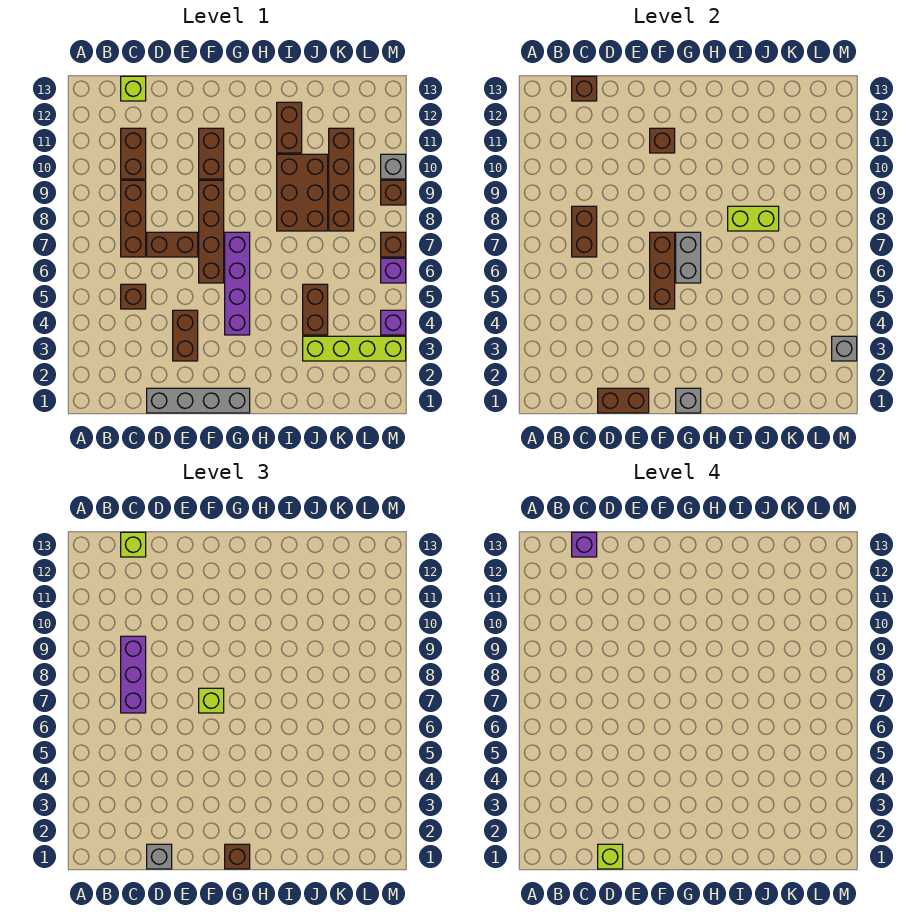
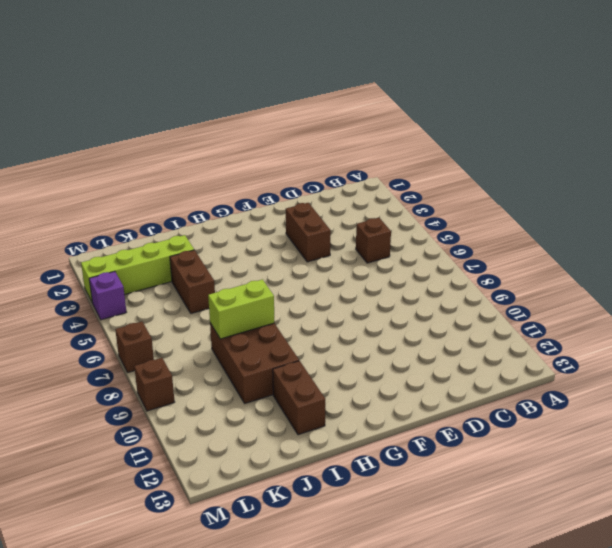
none -> brown brick C7:C9 level 1
none -> brown brick C10:C11 level 1
none -> lime brick C13 level 1
none -> grey brick D1:G1 level 1

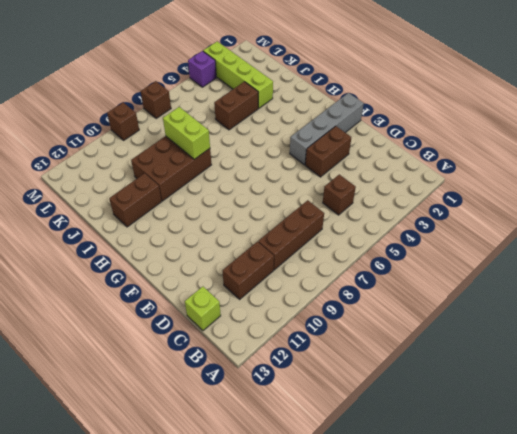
grey brick F1:F4 level 1 -> grey brick D1:G1 level 1
none -> brown brick D7:E7 level 1
none -> brown brick F6:F9 level 1
none -> brown brick F10:F11 level 1
none -> purple brick G4:G7 level 1

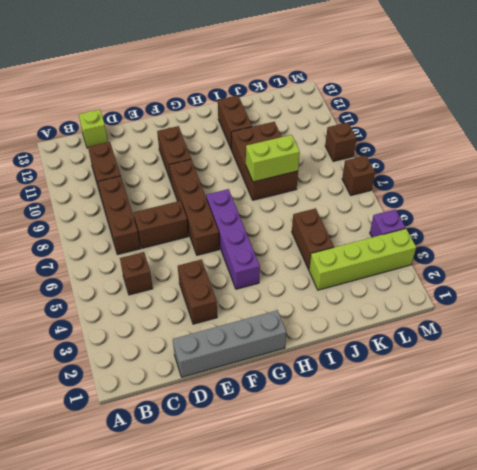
none -> brown brick K8:K11 level 1
none -> purple brick M6 level 1
none -> grey brick M10 level 1
none -> brown brick C7:C8 level 2

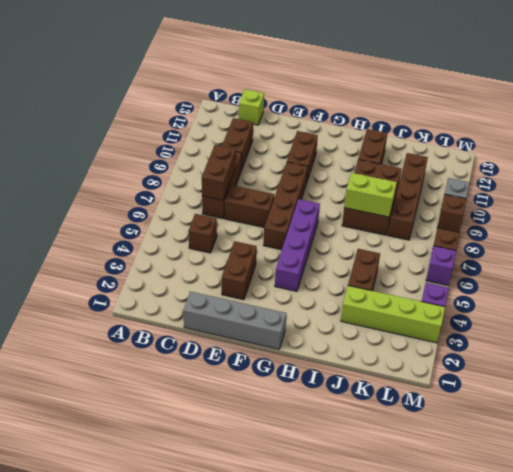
none -> brown brick C13 level 2
none -> brown brick D1:E1 level 2
none -> brown brick F5:F7 level 2
none -> brown brick F11 level 2

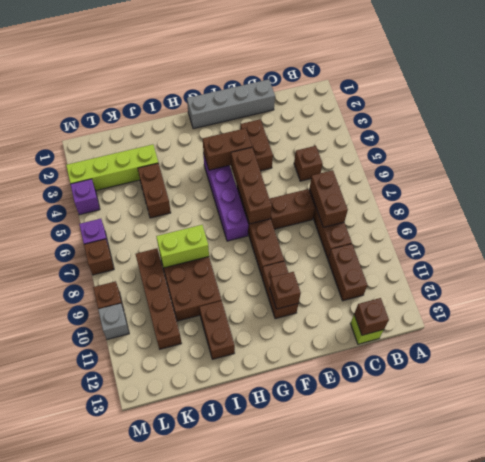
brown brick F4:G4 level 2 -> brown brick D1:E1 level 2
none -> grey brick G1 level 2
none -> grey brick G6:G7 level 2
none -> grey brick M3 level 2
none -> purple brick C7:C9 level 3

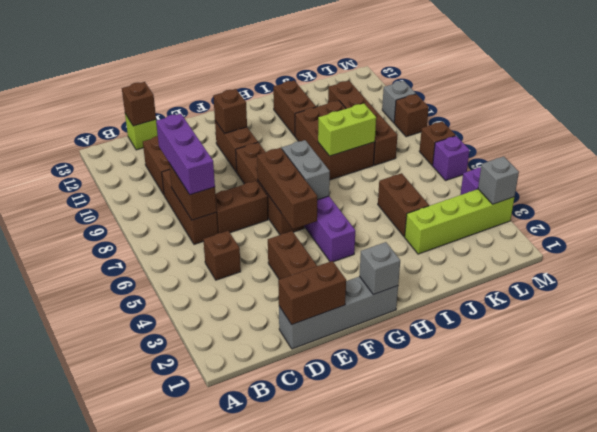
none -> lime brick C13 level 3
none -> grey brick D1 level 3
none -> lime brick F7 level 3
none -> brown brick G1 level 3

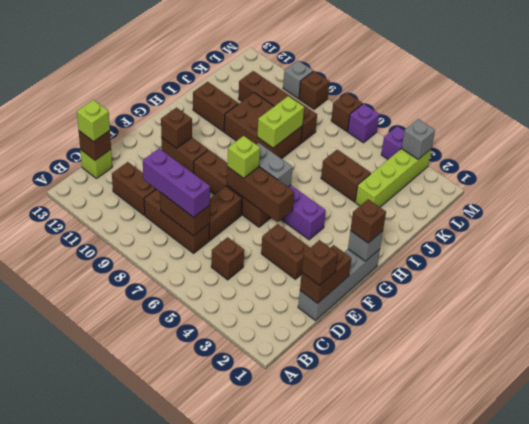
brown brick D1 level 3 -> grey brick D1 level 3
none -> purple brick C13 level 4
none -> lime brick D1 level 4

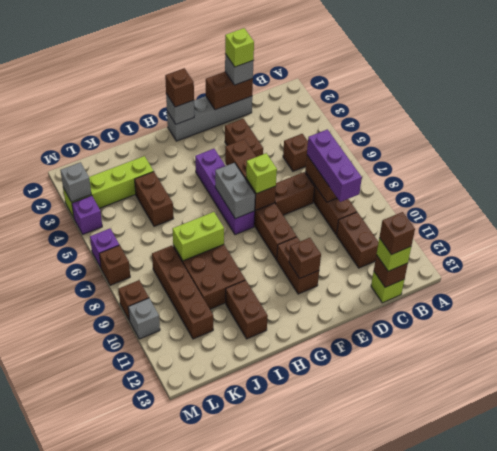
brown brick C13 level 4 -> purple brick C13 level 4

